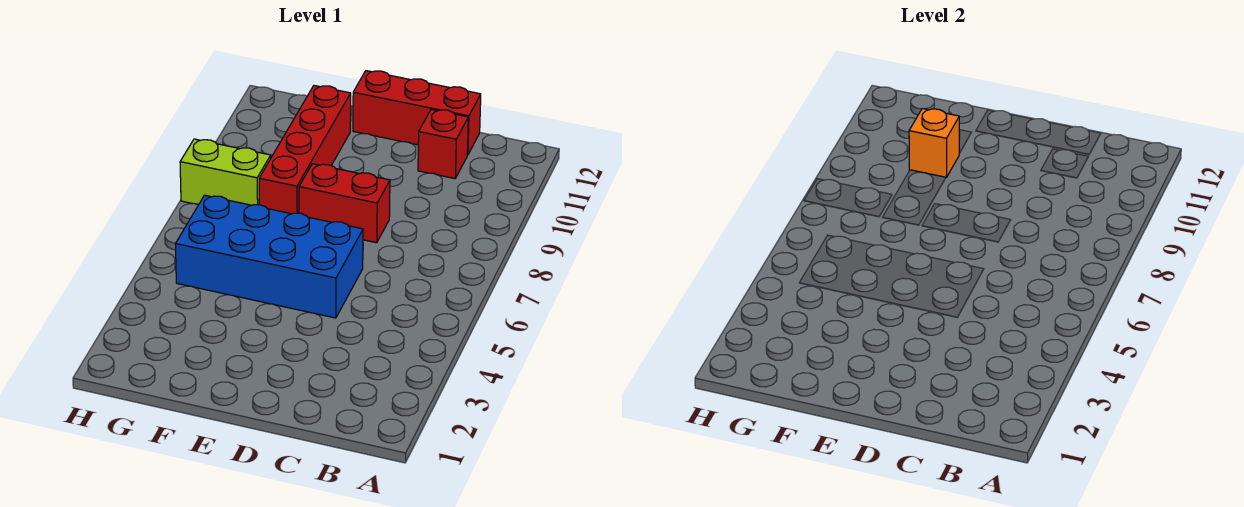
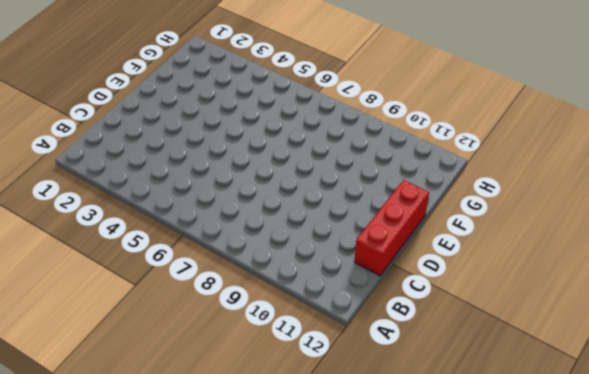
none -> red brick C11 level 1
none -> blue brick D5:G6 level 1

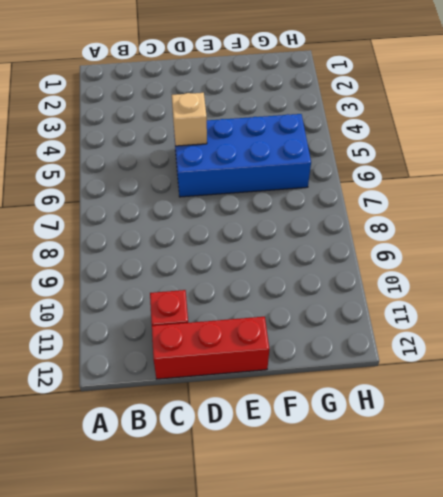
tan brick D5 level 2 -> none
none -> red brick D8:E8 level 1
none -> red brick F8:F11 level 1

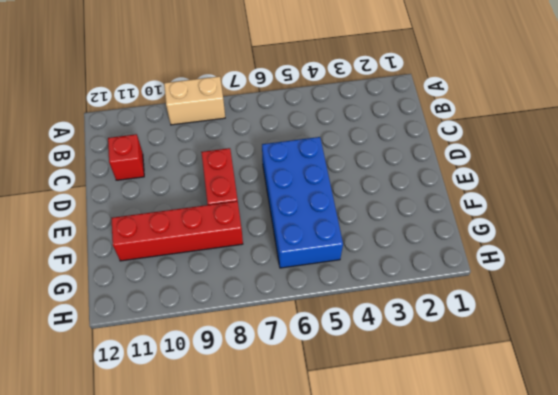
tan brick A8:A9 level 1 -> none
none -> red brick C12:E12 level 1
none -> lime brick G8:H8 level 1

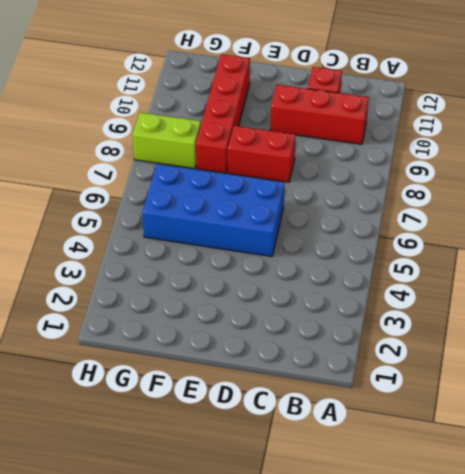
red brick B10:D10 level 1 -> red brick C12:E12 level 1
none -> orange brick F10 level 2

